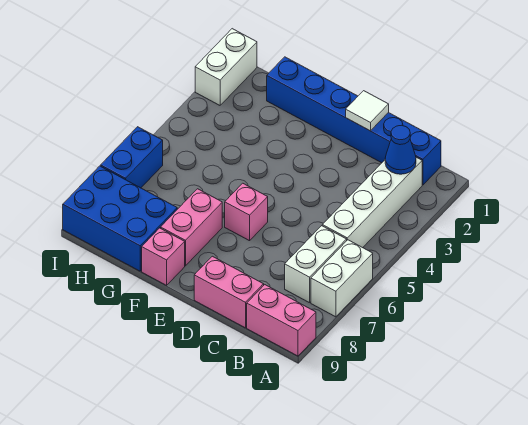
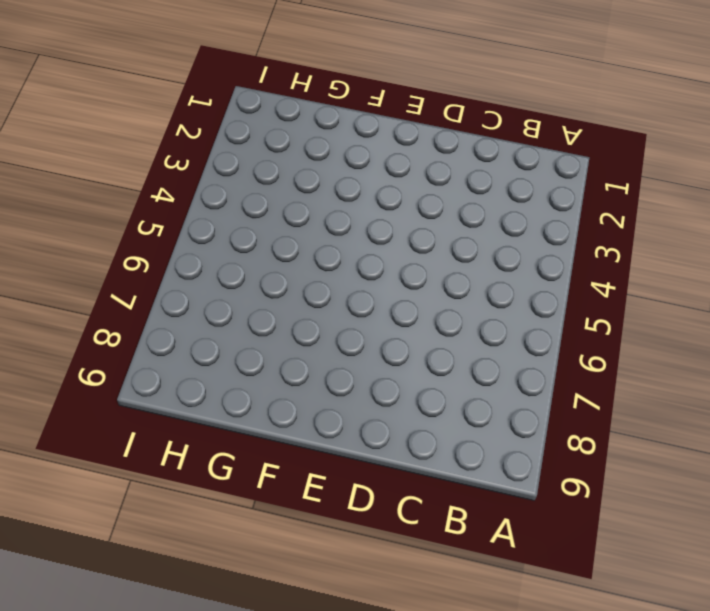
none -> white brick A6:A7 level 1
none -> pink brick A9:B9 level 1
none -> blue brick B1:G1 level 1

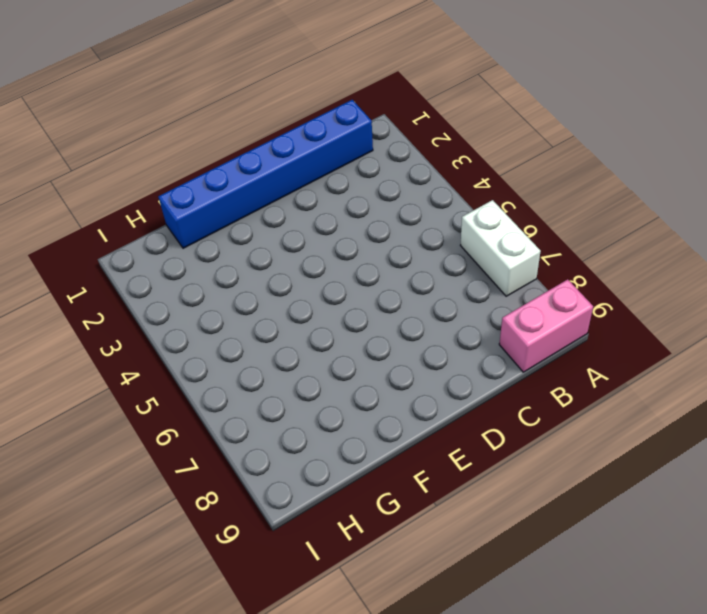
none -> white brick B2:B5 level 1
none -> white brick B6:B7 level 1
none -> pink brick C9:D9 level 1

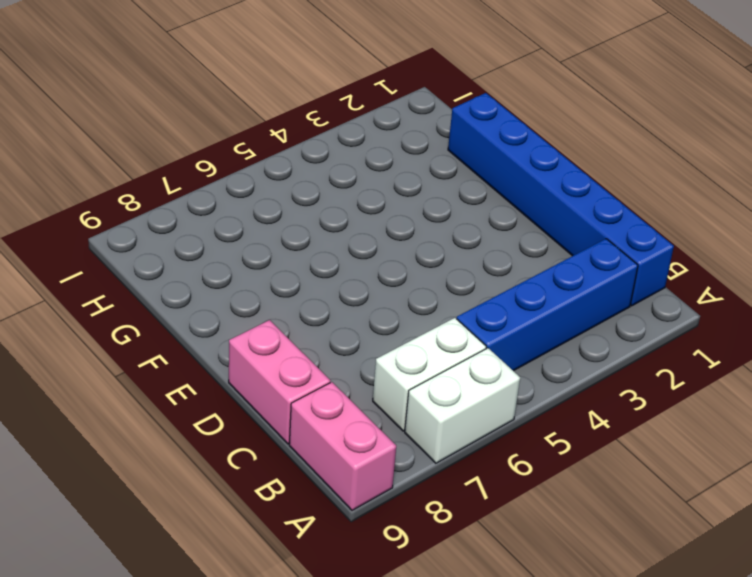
blue brick B2:B5 level 1 -> white brick B2:B5 level 1
none -> pink brick E6 level 1
none -> pink brick F7:F8 level 1
none -> pink brick F9 level 1

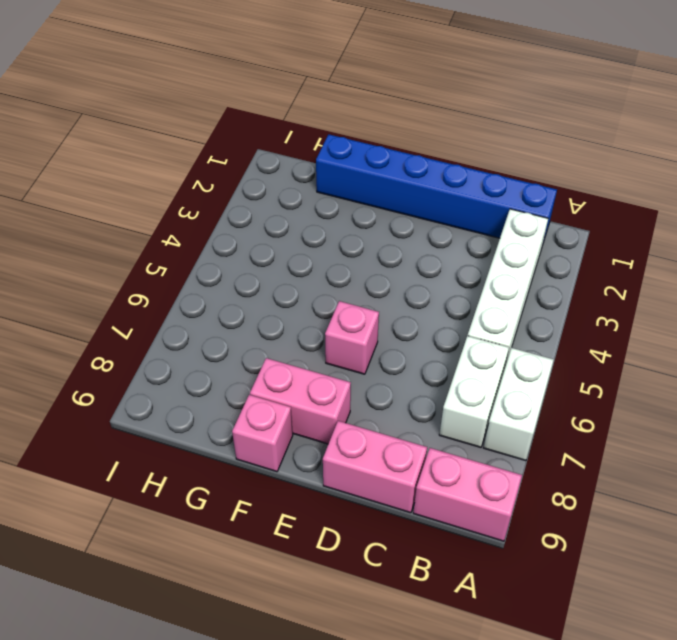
pink brick E8:F8 level 1 -> pink brick F7:F8 level 1
none -> blue brick G8:I9 level 1
none -> white brick I1:I2 level 1
none -> blue brick I6:I7 level 1

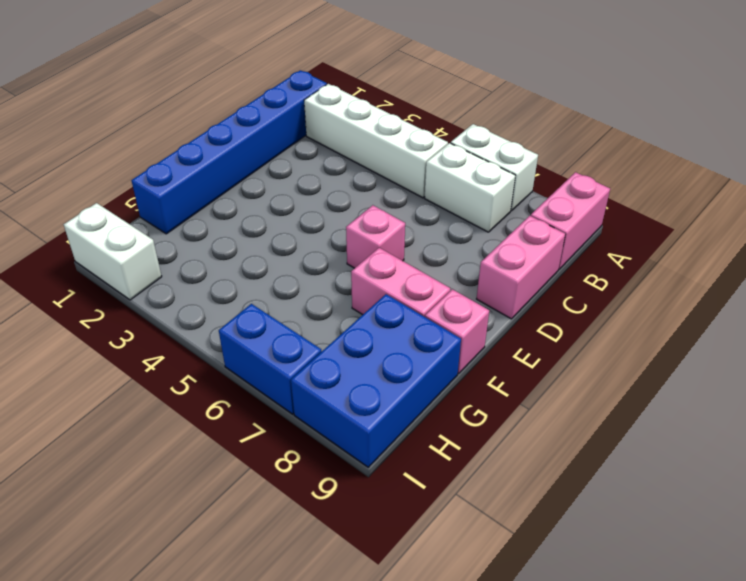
none -> blue cone B2 level 2
none -> white tile D1 level 2

